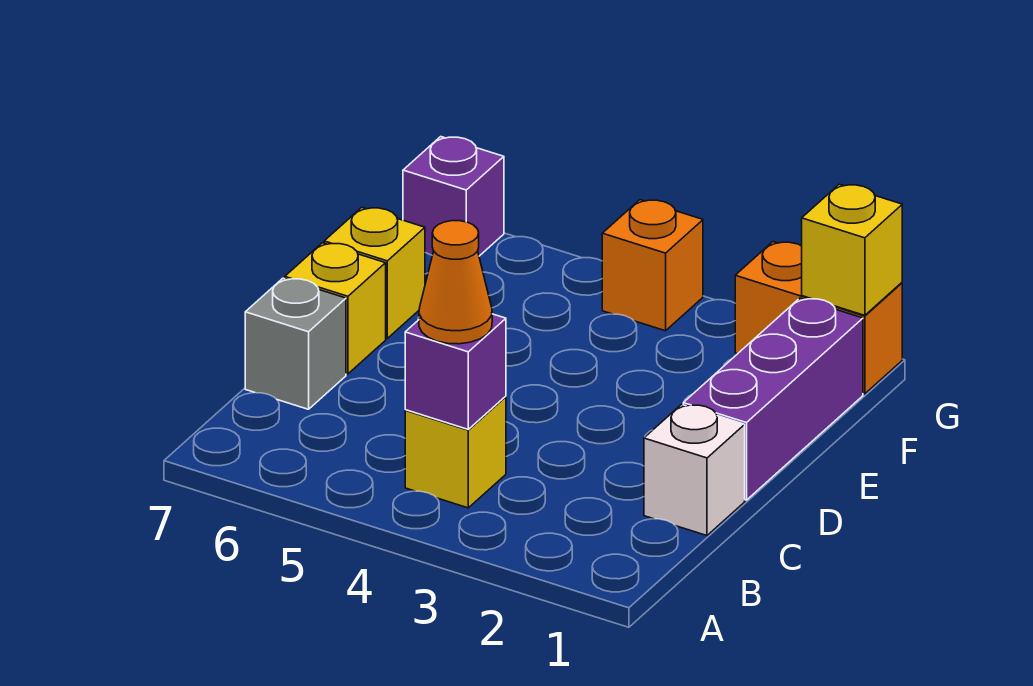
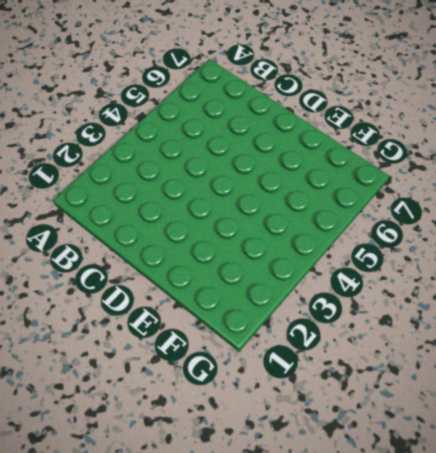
none -> yellow brick B4 level 1
none -> white brick C1 level 1
none -> grey brick C7 level 1

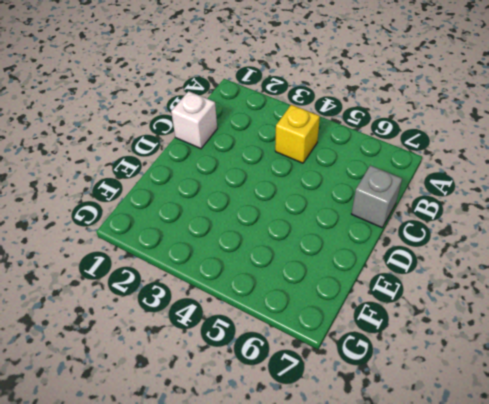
none -> purple brick D1:F1 level 1
none -> yellow brick D7 level 1
none -> yellow brick E7 level 1

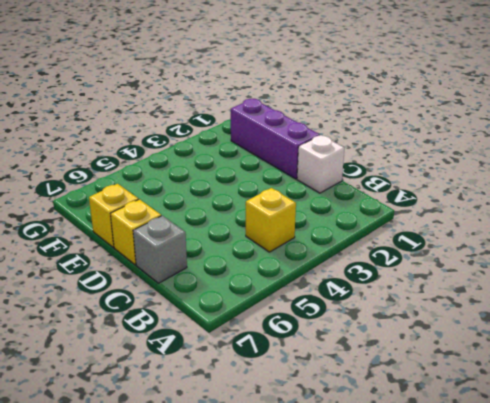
none -> orange brick G1:G2 level 1
none -> orange brick G4 level 1
none -> purple brick G7 level 1

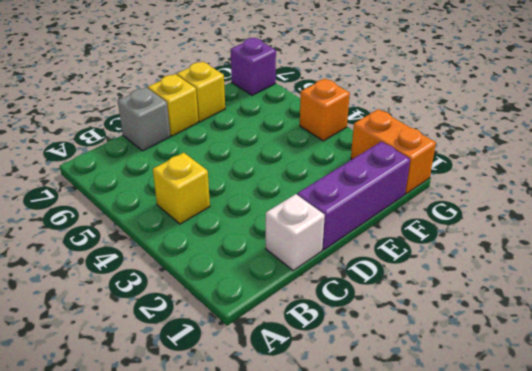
none -> purple brick B4 level 2
none -> yellow brick G1 level 2
none -> orange cone B4 level 3

